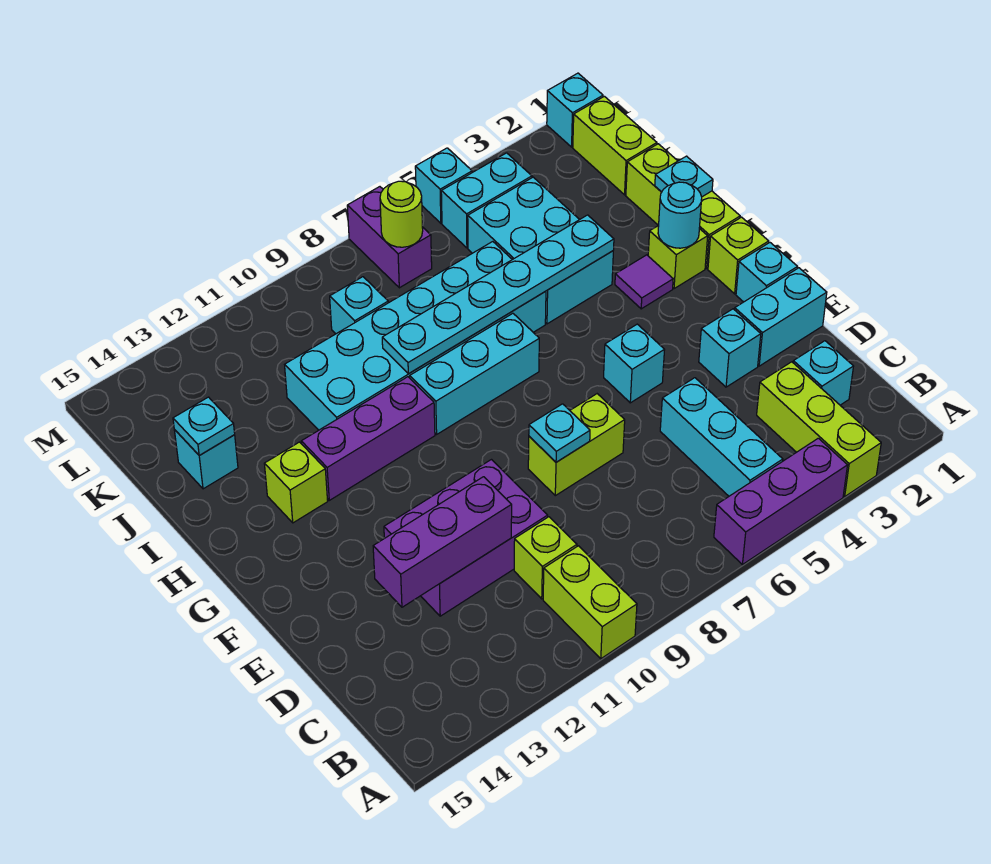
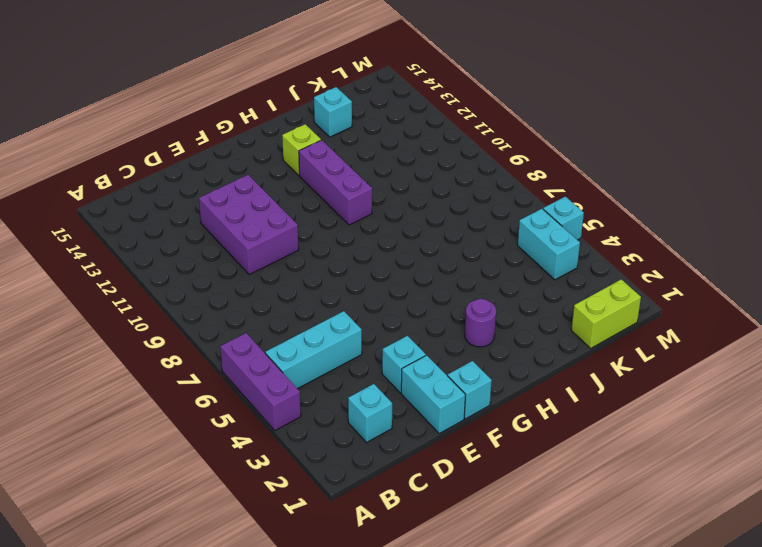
purple round brick H3 level 1 -> purple tile H3 level 1
none -> lime brick A3:C3 level 1
none -> lime brick A10:B10 level 1
none -> lime brick C10 level 1
none -> lime brick E7:E8 level 1

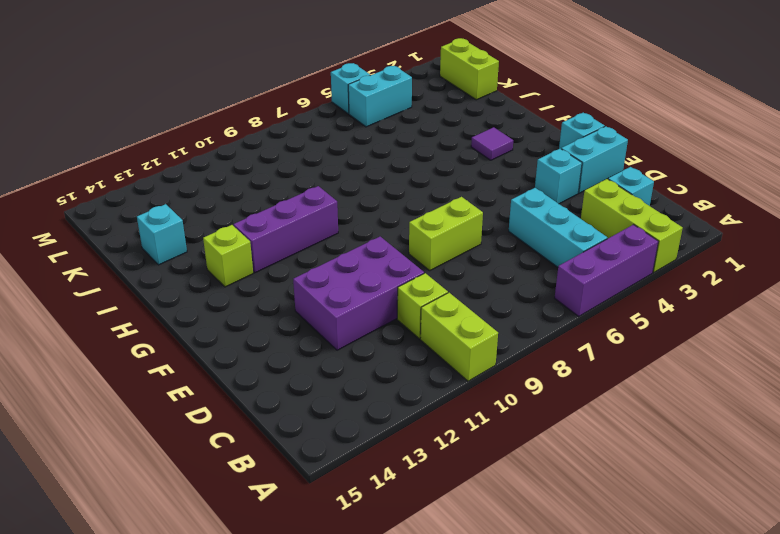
none -> cyan brick F5 level 1
none -> lime brick G1 level 1
none -> lime brick H1:J1 level 1
none -> lime brick H2 level 1

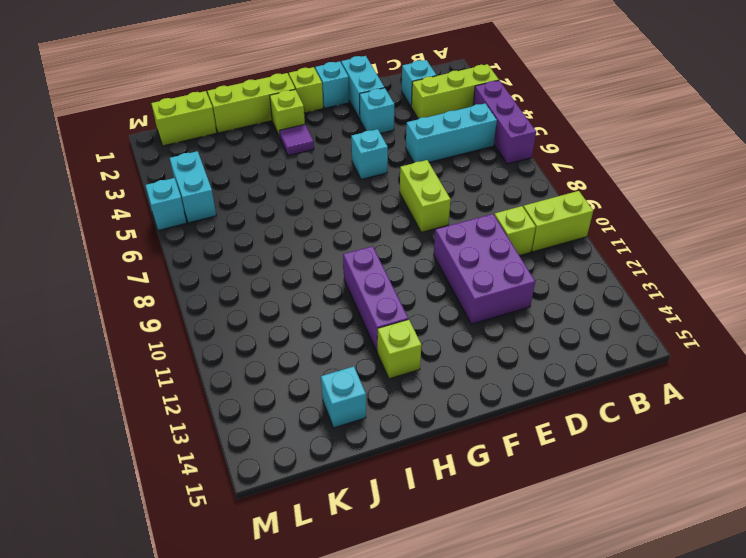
none -> cyan brick H7:H9 level 1
none -> cyan brick I4:K5 level 1
none -> cyan brick I6:J11 level 1
none -> cyan brick K9 level 1

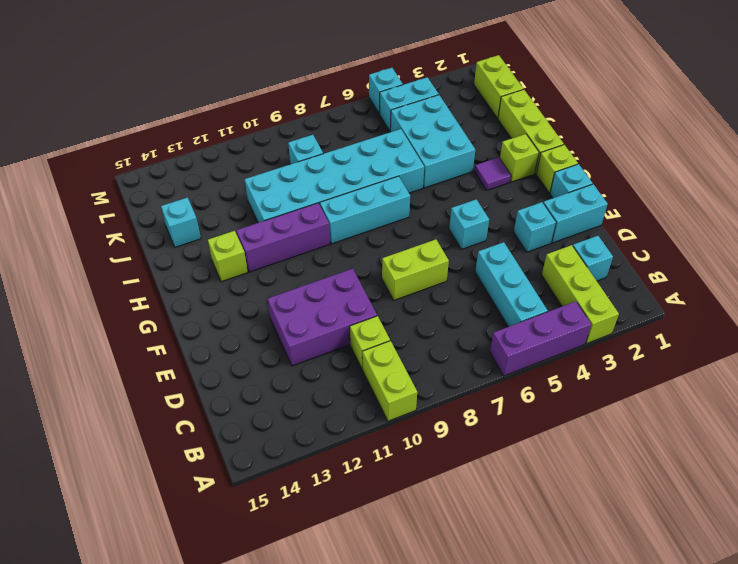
none -> purple brick L7:M7 level 1
none -> cyan brick M1 level 1
none -> purple brick D11:D13 level 2
none -> cyan plate E8 level 2

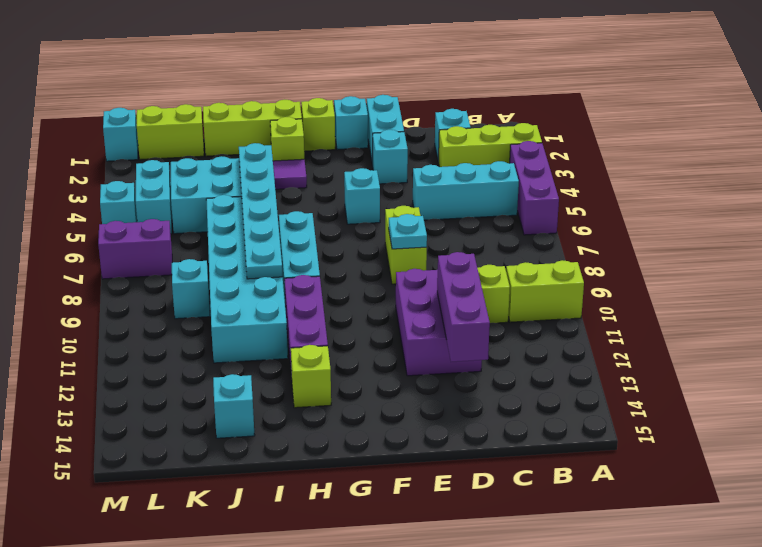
none -> cyan round brick H2 level 2
none -> cyan plate I1 level 2
none -> cyan plate J14 level 2
none -> lime round brick L7 level 2

